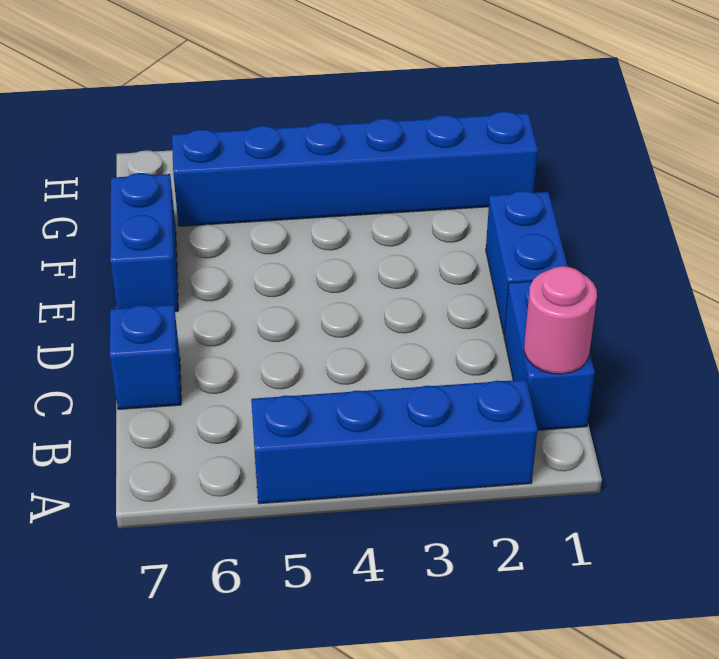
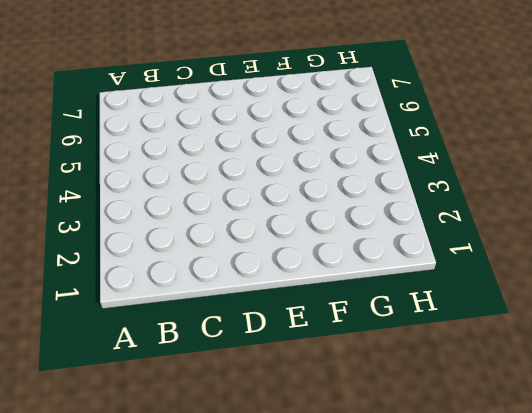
none -> blue brick A2:A5 level 1
none -> blue brick B1:C1 level 1

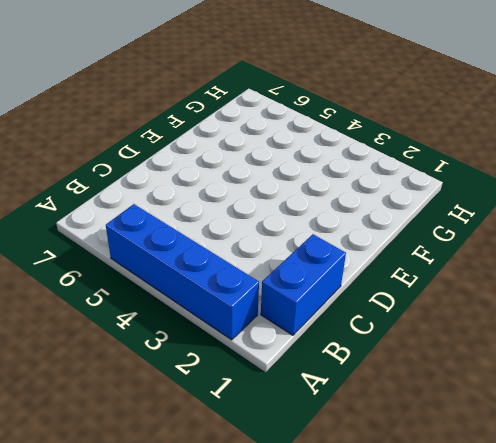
none -> blue brick C7 level 1
none -> blue brick D1:E1 level 1

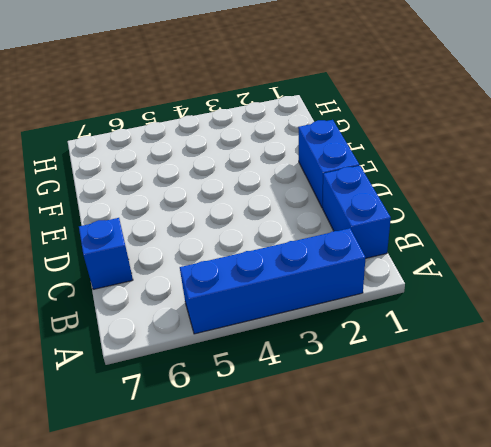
none -> blue brick E7:F7 level 1
none -> blue brick G1:G6 level 1

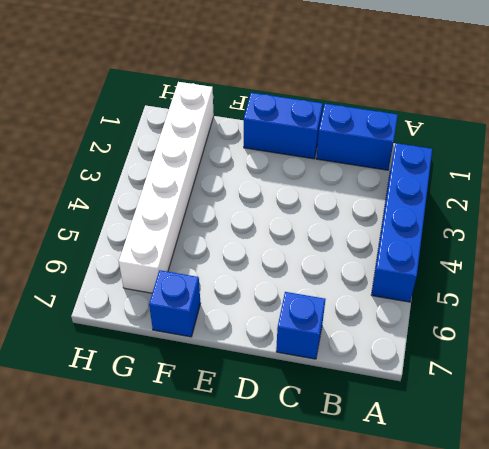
blue brick F7 level 1 -> blue brick E7:F7 level 1
white brick G1:G6 level 1 -> blue brick G1:G6 level 1
none -> pink round brick B1 level 2

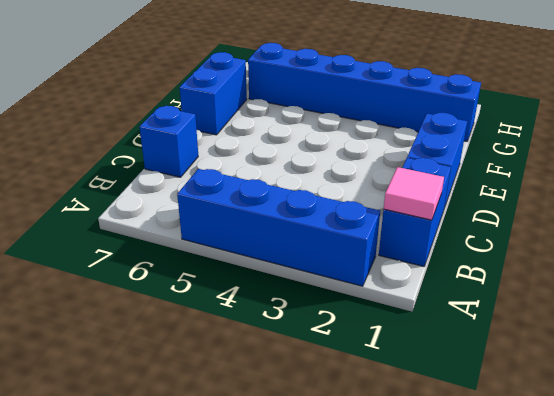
pink tile B1 level 2 -> pink round brick B1 level 2

